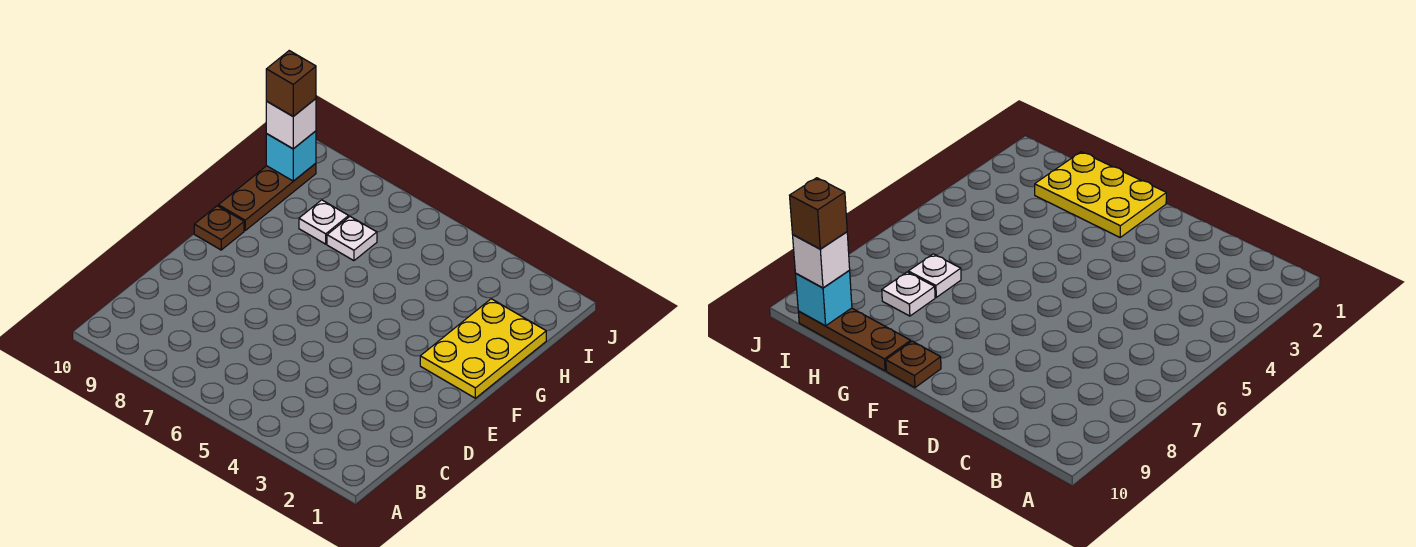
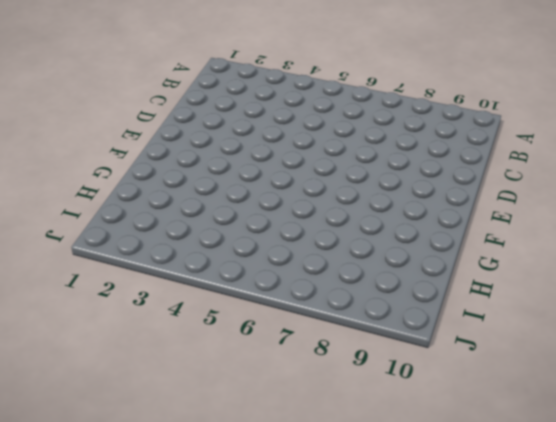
none -> yellow plate F1:H2 level 1
none -> brown plate F10 level 1

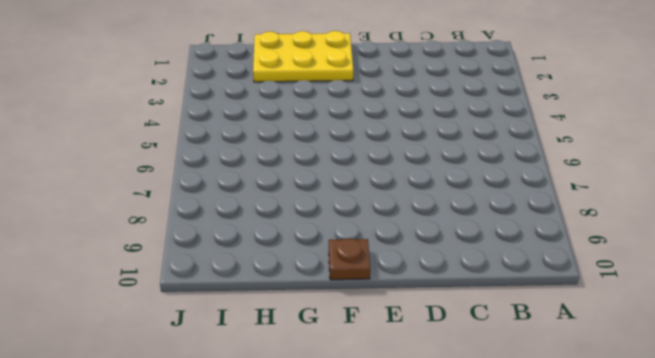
none -> brown plate G10:I10 level 1
none -> white plate H7 level 1

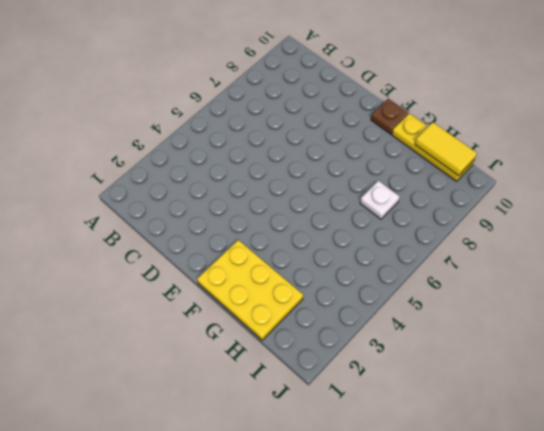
yellow plate G10:I10 level 1 -> brown plate G10:I10 level 1
yellow tile H10:I10 level 2 -> cyan brick I10 level 2
none -> white plate H8 level 1
none -> white brick I10 level 3

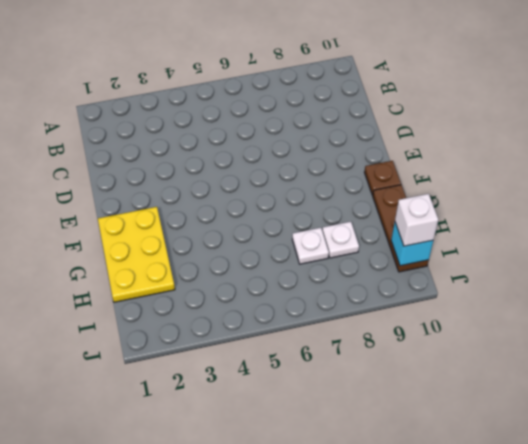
none -> brown brick I10 level 4

